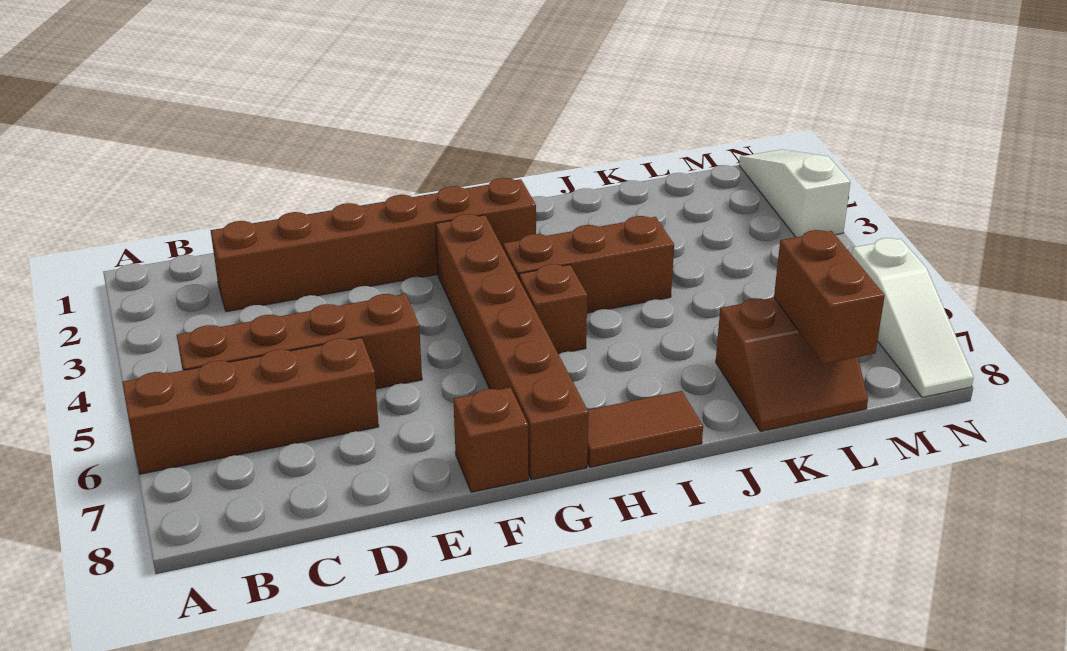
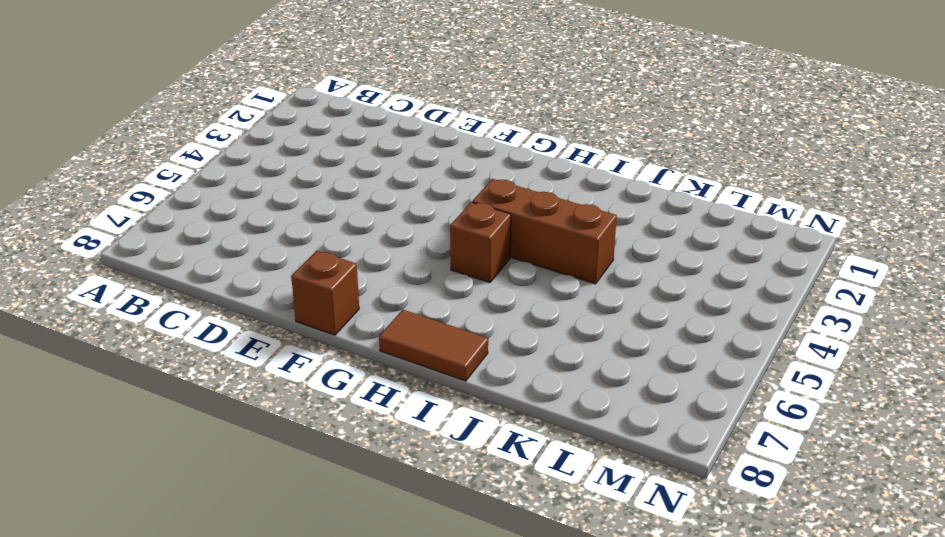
none -> brown brick A6:D6 level 1
none -> brown brick B5:E5 level 1
none -> brown brick C2:H2 level 1

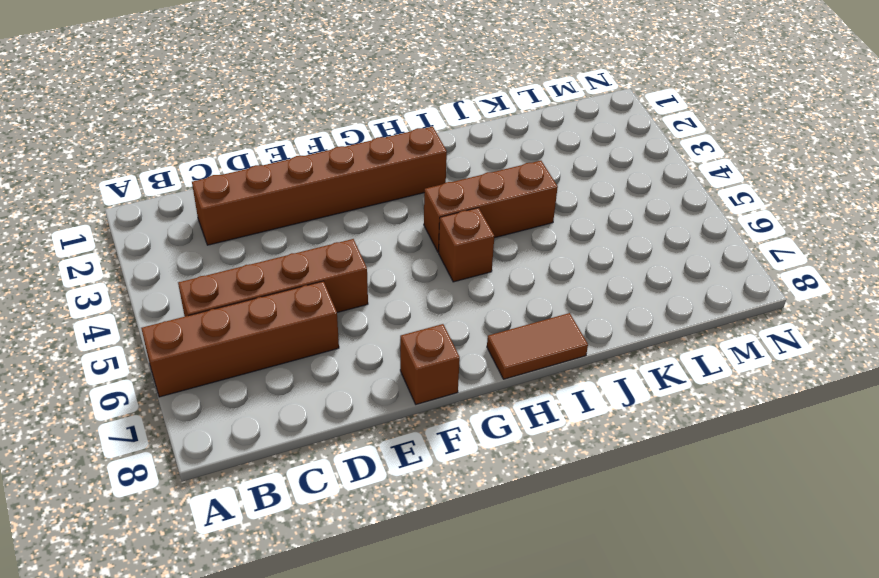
none -> brown brick G3:G8 level 1
none -> brown slope K7:L8 level 1 top 7
none -> white slope N1:N3 level 1 top 3

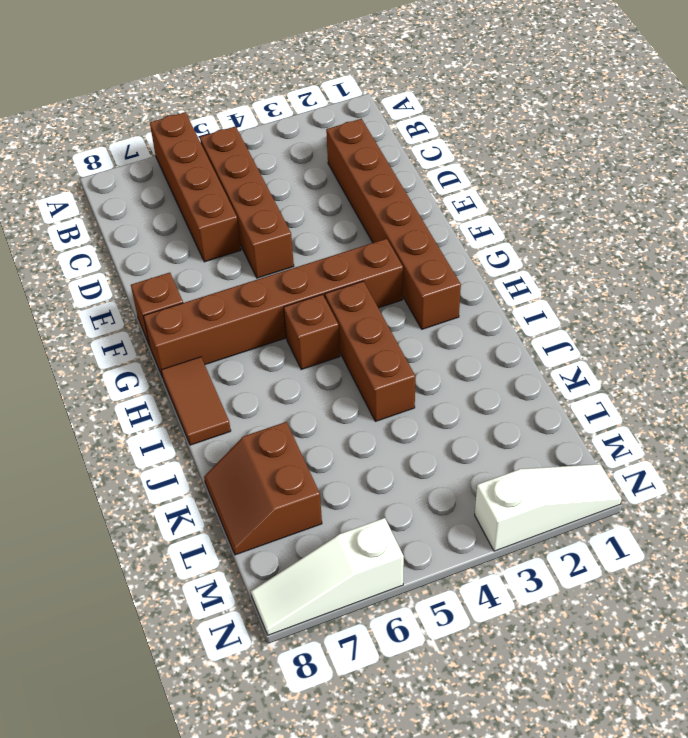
none -> brown brick L7:L8 level 2

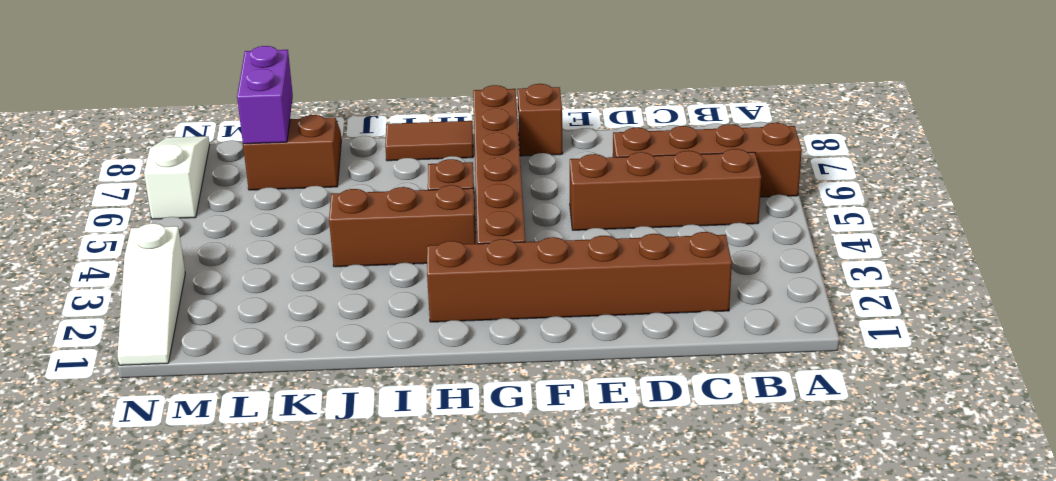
purple brick L7:L8 level 2 -> brown brick L7:L8 level 2

